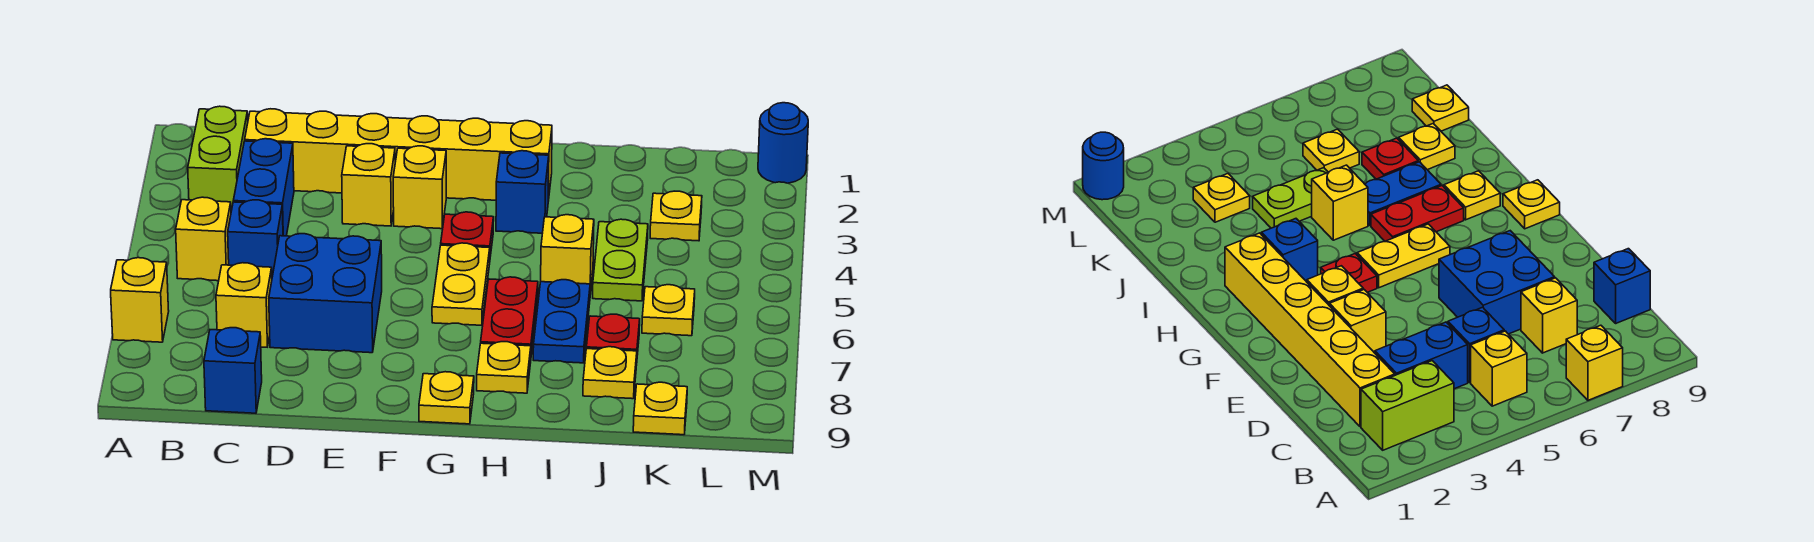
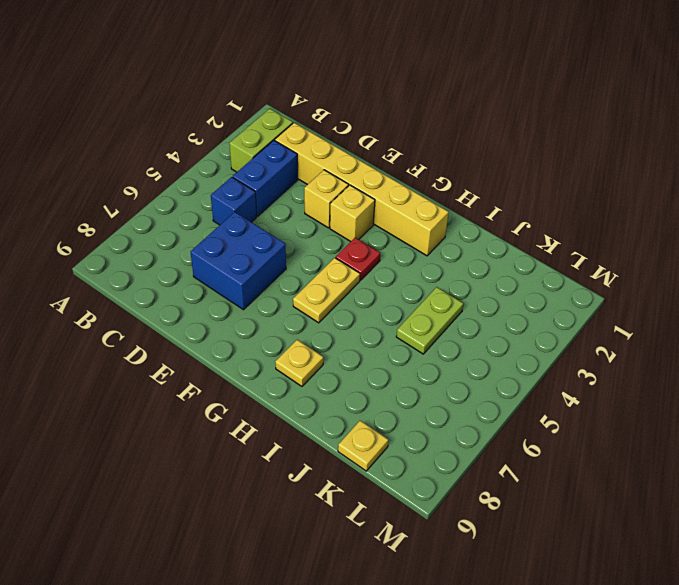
none -> yellow brick A7 level 1
none -> yellow brick B5 level 1
none -> yellow brick C7 level 1

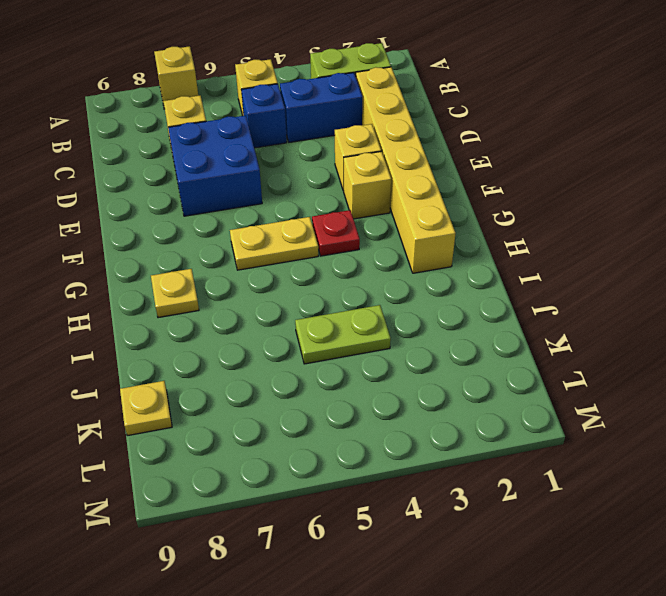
none -> blue brick C9 level 1
none -> yellow plate G9 level 1
none -> blue brick H3 level 1

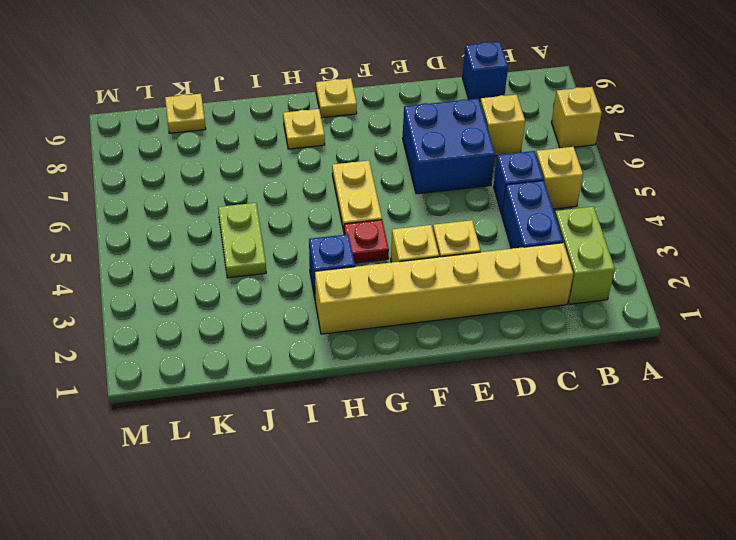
none -> red plate H6:H7 level 1
none -> yellow brick I5 level 1
none -> blue plate I6:I7 level 1

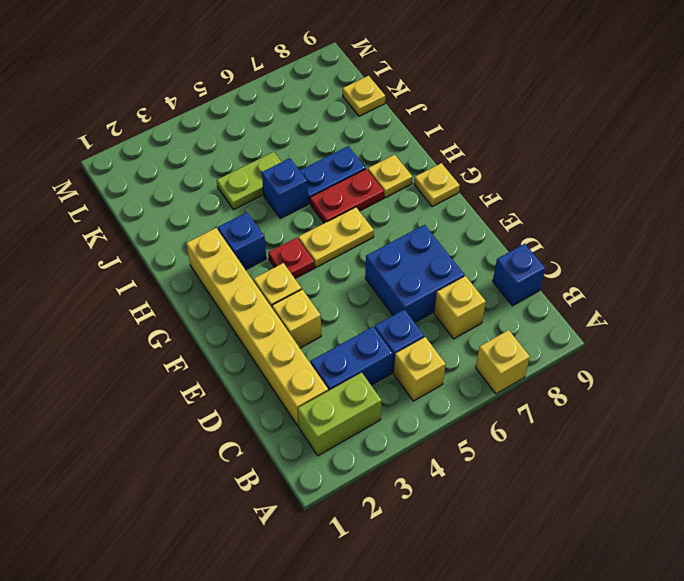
blue brick I5 level 1 -> yellow brick I5 level 1
none -> red plate J7 level 1
none -> yellow plate J8 level 1
none -> yellow plate K3 level 1

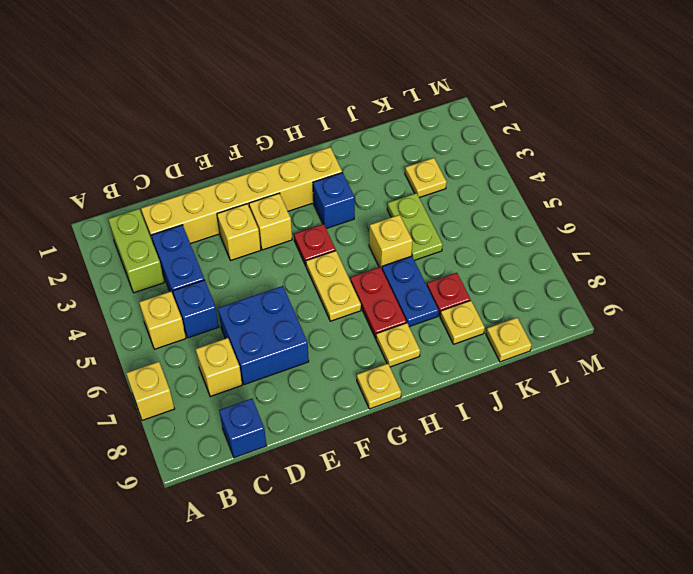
none -> yellow plate K6 level 1
none -> blue round brick M1 level 1

